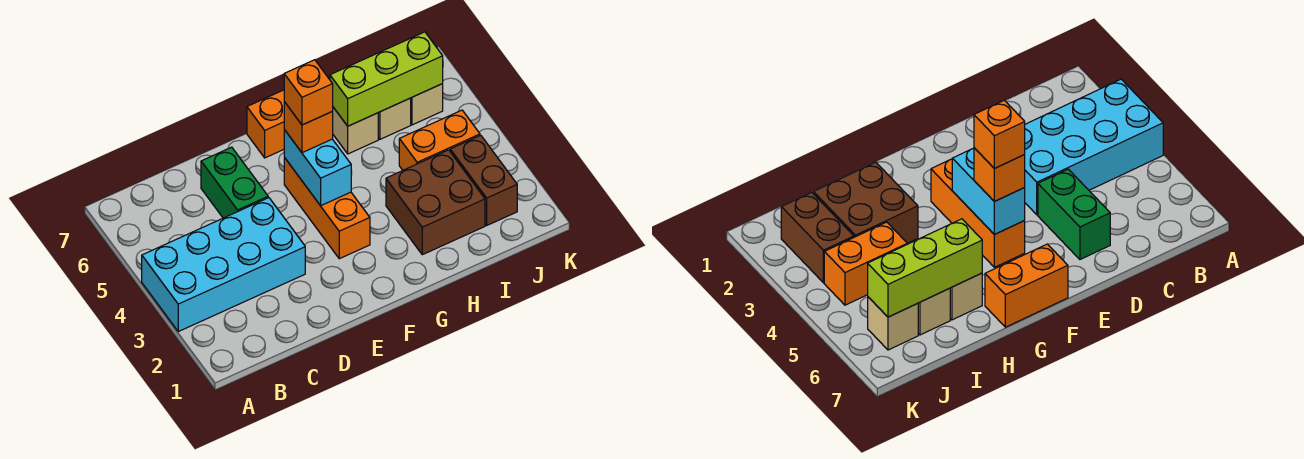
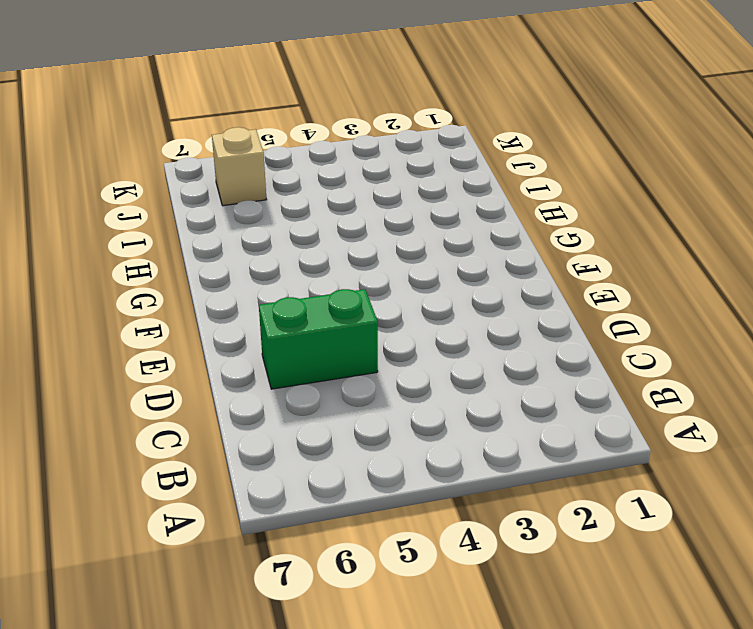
none -> cyan brick A3:D4 level 1
none -> orange brick F3:F5 level 1
none -> orange brick F7:G7 level 1

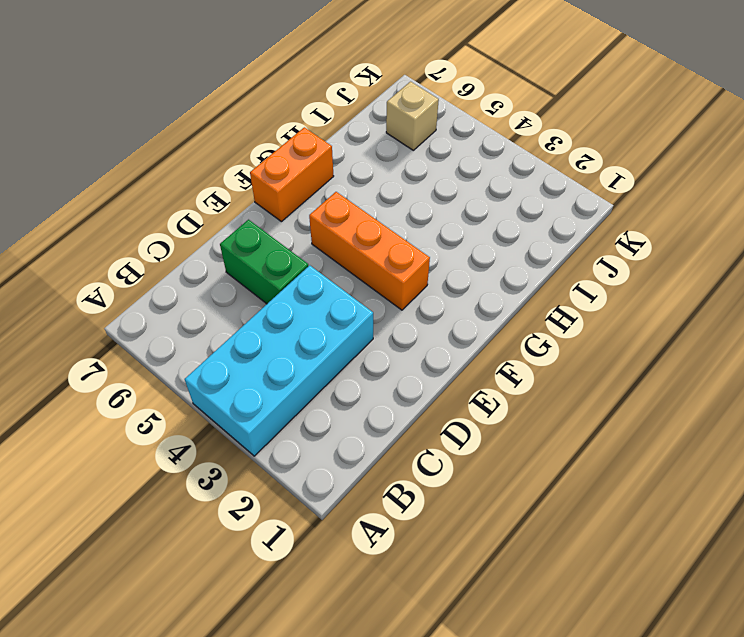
none -> brown brick H2:I3 level 1
none -> tan brick H6 level 1
none -> orange brick I4:J4 level 1

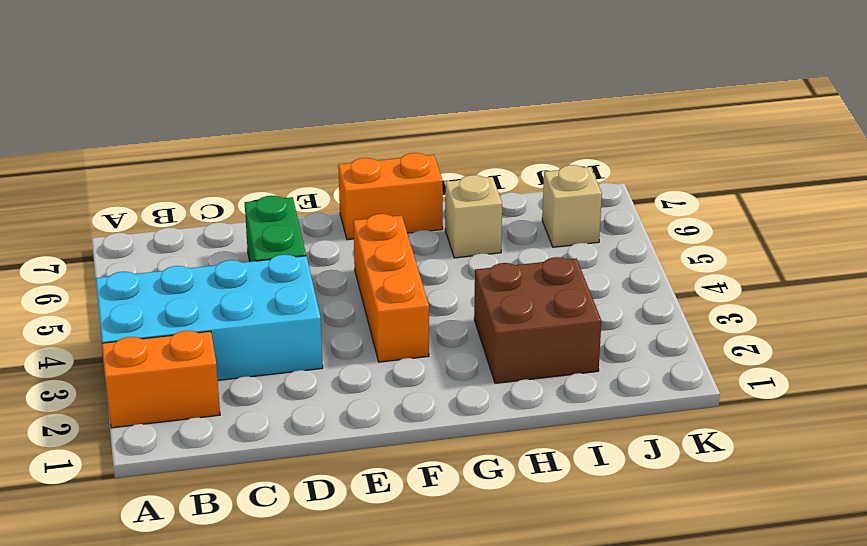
orange brick A2:B2 level 1 -> orange brick I4:J4 level 1
none -> tan brick I6 level 1
none -> brown brick J2:J3 level 1
none -> cyan brick F4:F5 level 2

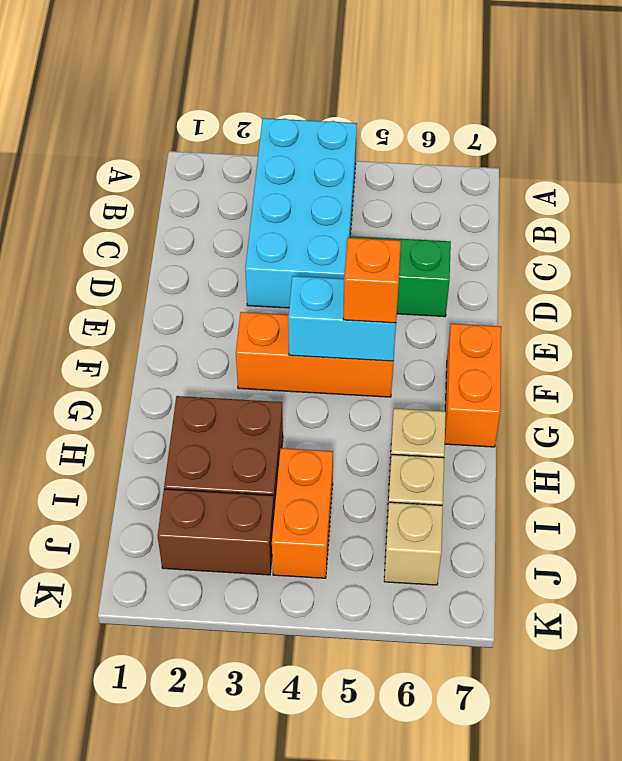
none -> lime brick H6:J6 level 2
none -> orange brick F5 level 4

